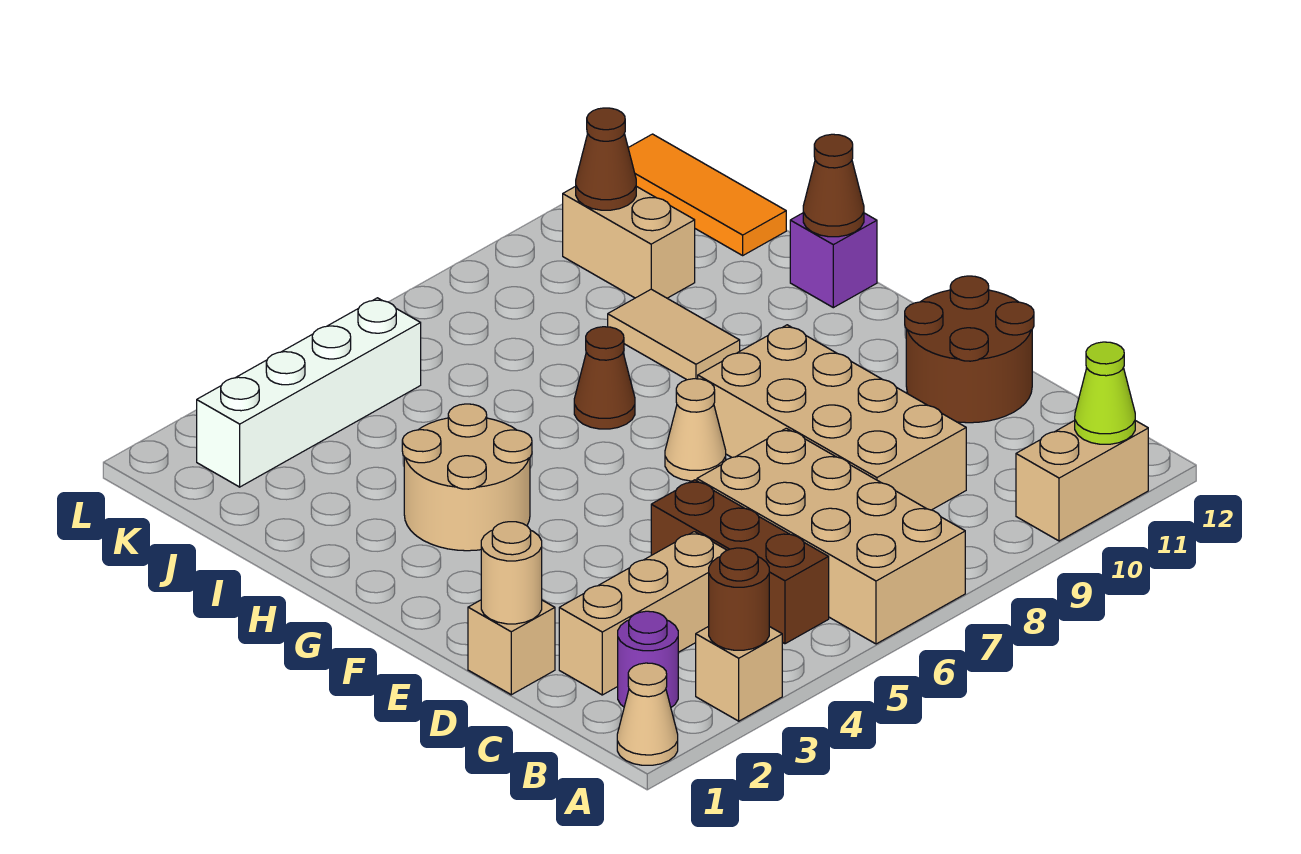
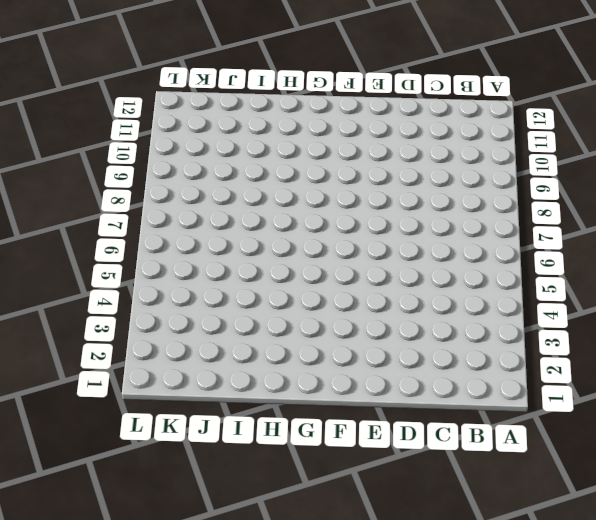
none -> tan cone A1 level 1
none -> tan brick A3 level 1
none -> tan brick A6:D7 level 1

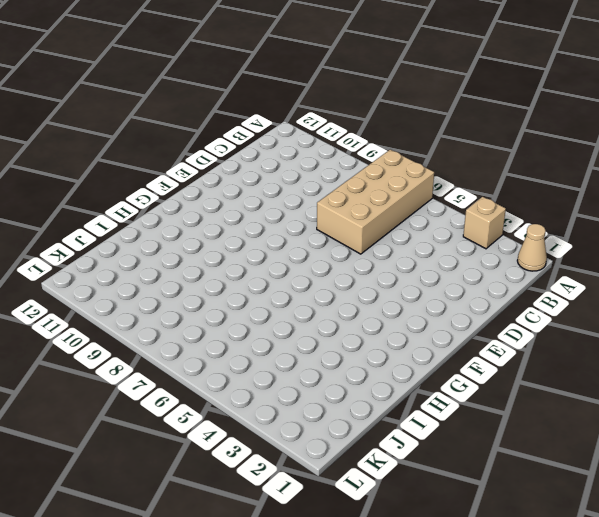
none -> tan brick A10:A11 level 1
none -> purple round brick B2 level 1
none -> brown brick B5:D5 level 1

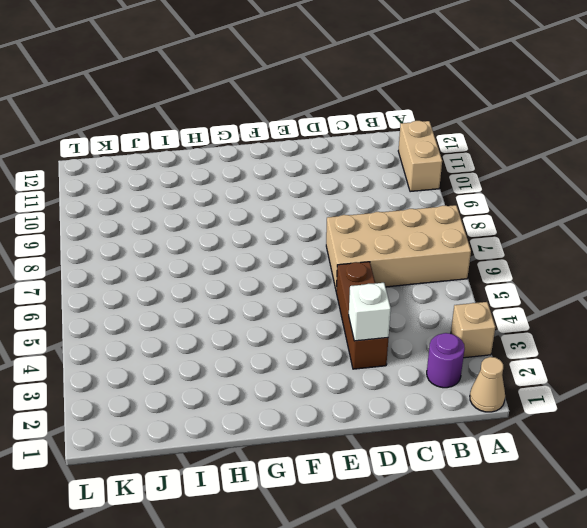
brown brick D3:D5 level 1 -> brown brick B5:D5 level 1
white brick D3 level 2 -> none
none -> tan brick C2:C4 level 1
none -> tan brick C8:F9 level 1
none -> tan brick D1 level 1

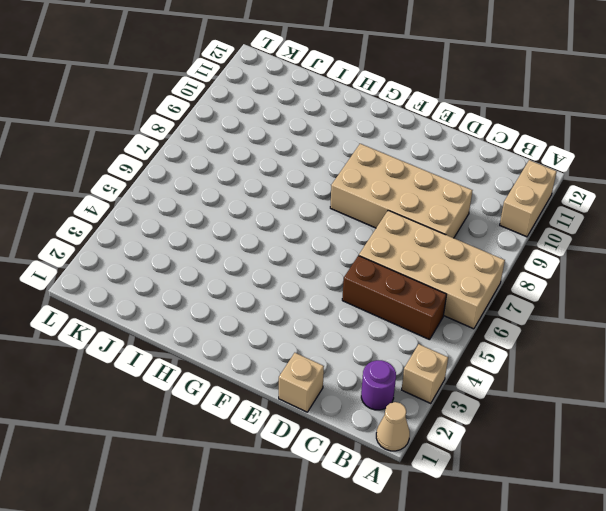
none -> tan brick C2:C4 level 1
none -> brown round brick D11:E12 level 1
none -> tan cone F7 level 1

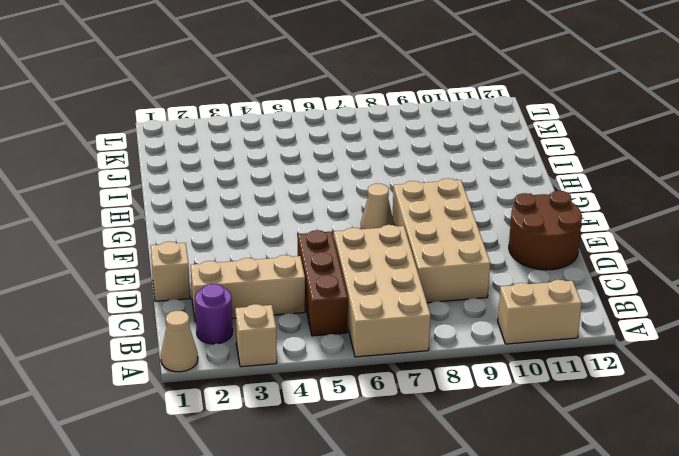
none -> tan round brick G3:H4 level 1
none -> brown cone H7 level 1
none -> tan tile H9:I9 level 1

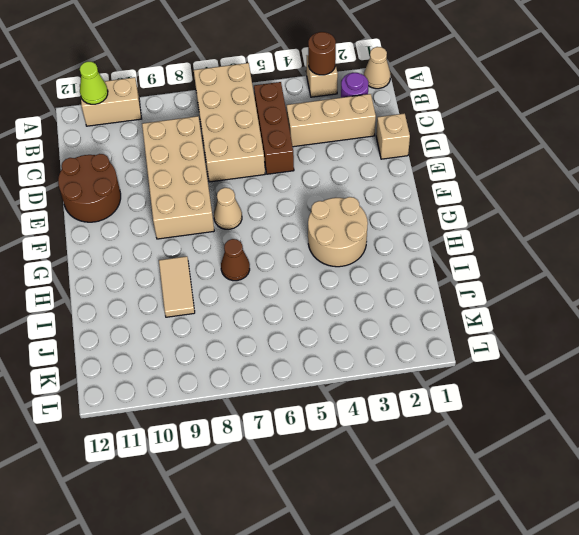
none -> purple brick H12 level 1
none -> tan brick J10:K10 level 1
none -> orange tile J12:L12 level 1

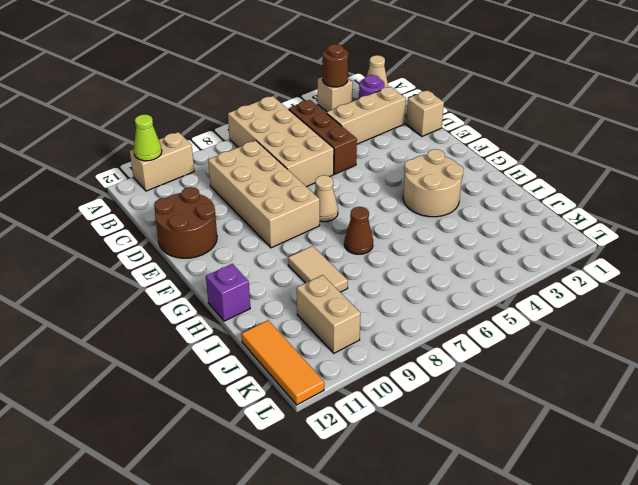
none -> white brick K2:K5 level 1
none -> tan round brick D1 level 2
none -> brown cone H12 level 2

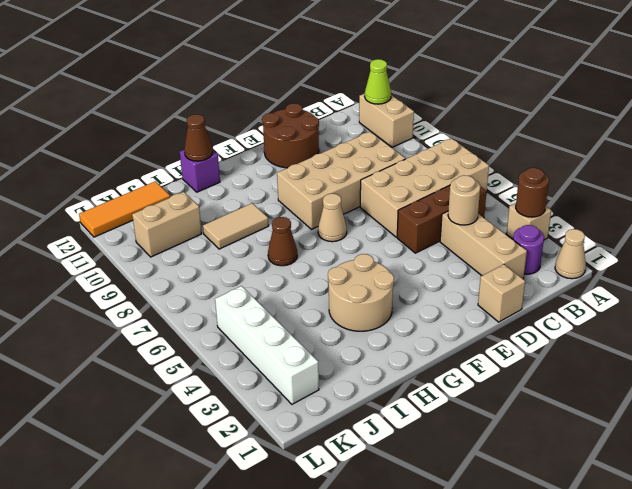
tan round brick C4 level 2 -> tan round brick D1 level 2
none -> brown cone K10 level 2

